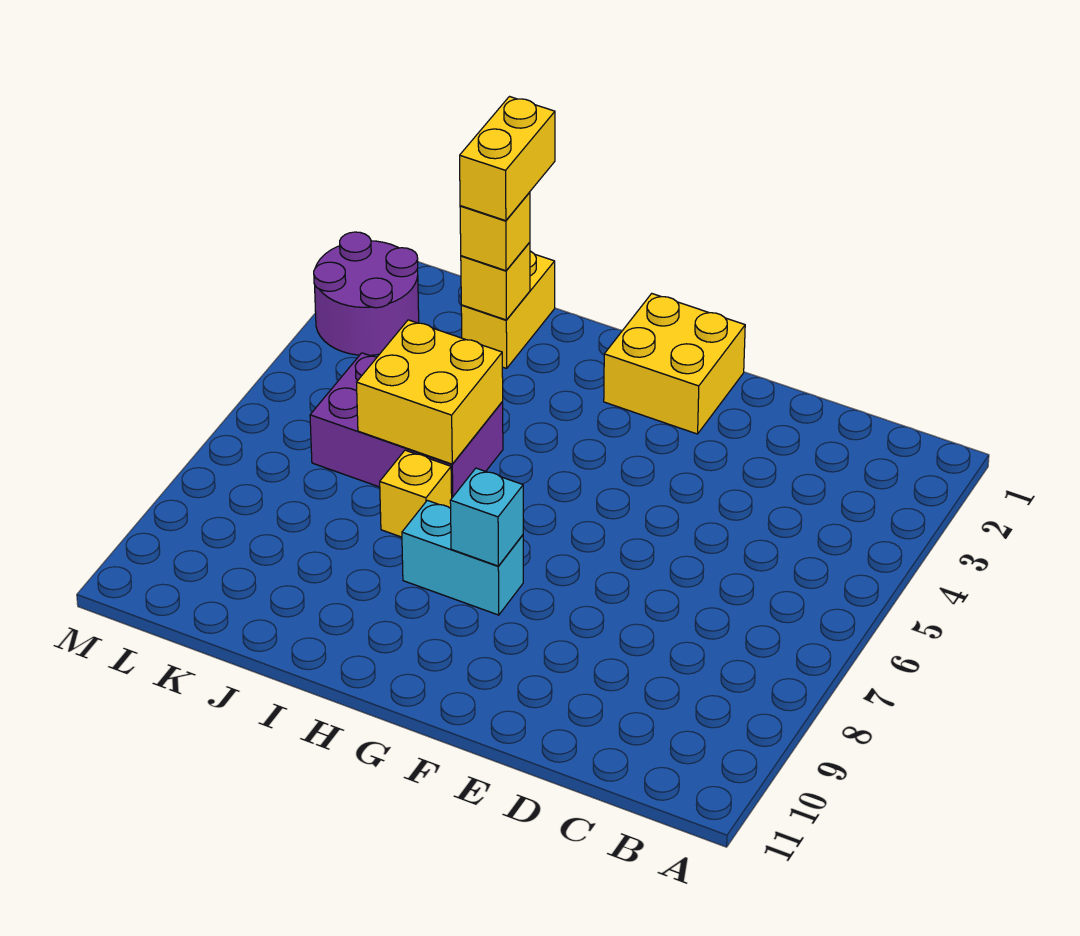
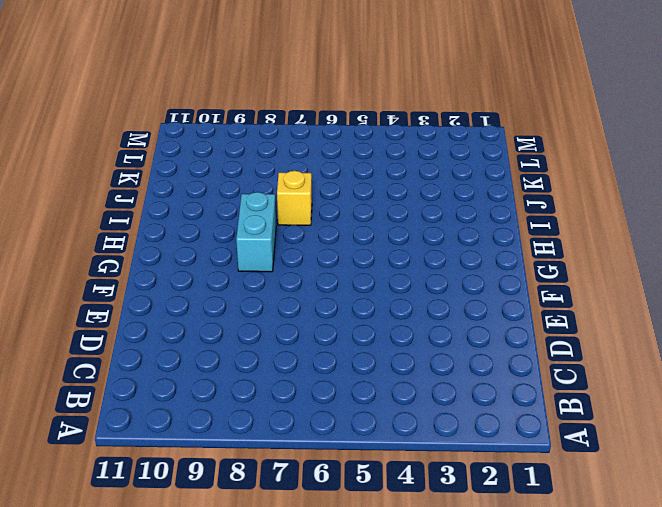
none -> yellow brick F1:G2 level 1
none -> purple brick I5:K6 level 1

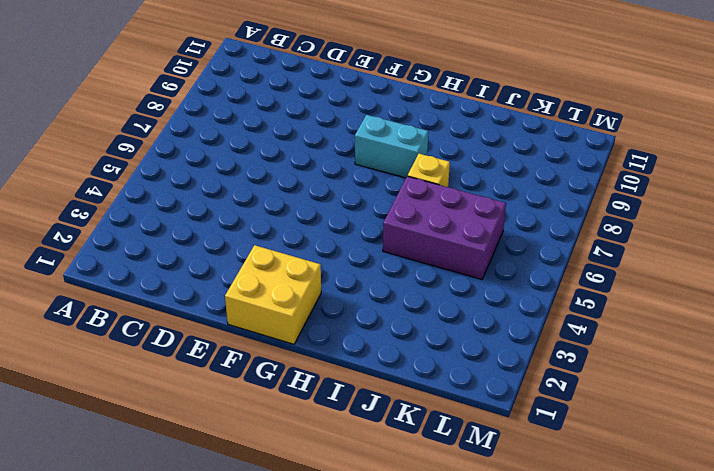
none -> yellow brick J1:J2 level 1
none -> purple round brick L2:M3 level 1

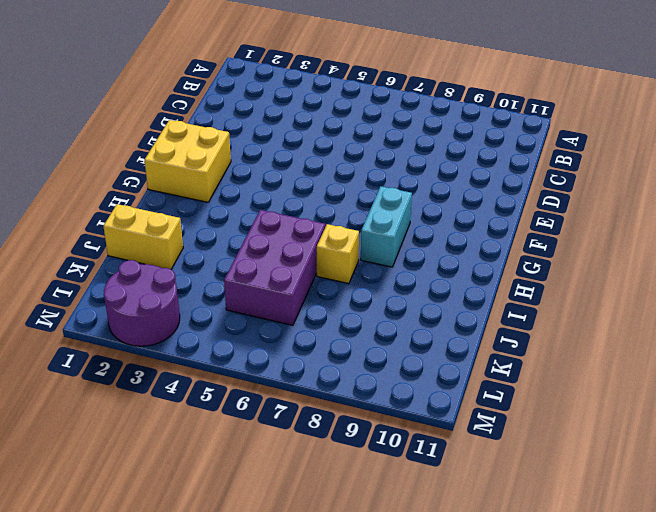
none -> cyan brick G8 level 2
none -> yellow brick I5:J6 level 2

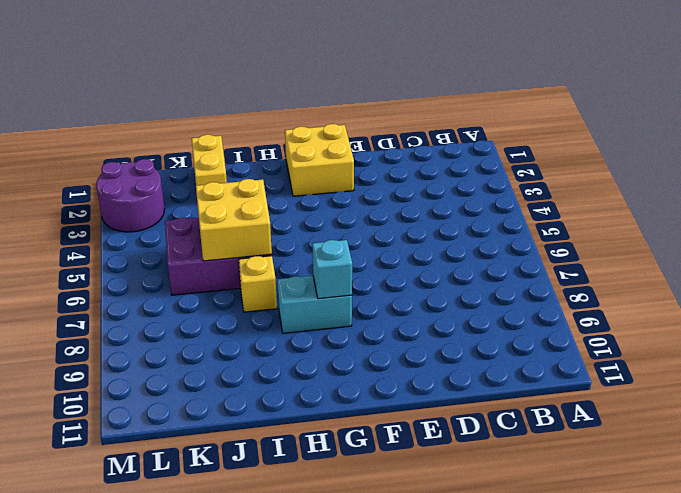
none -> yellow brick J2 level 2
none -> yellow brick J2 level 3

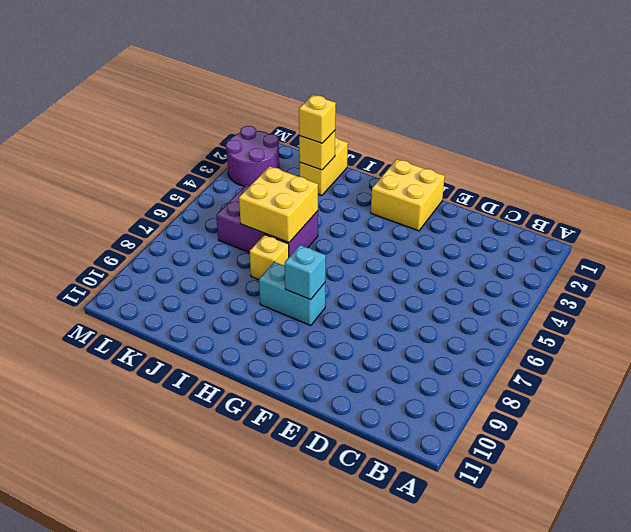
none -> yellow brick J1:J2 level 4

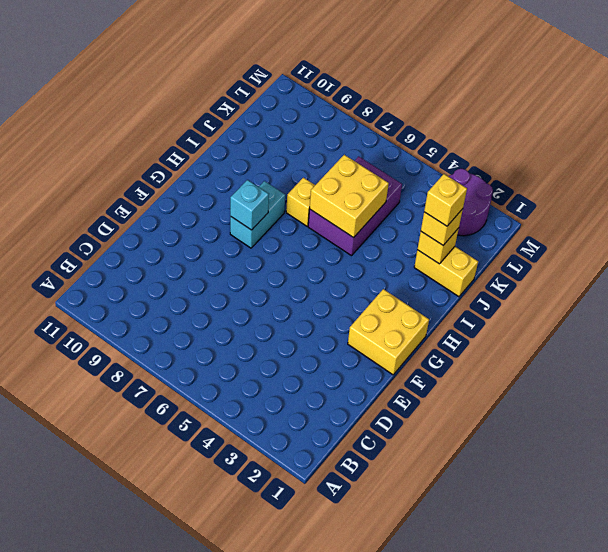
yellow brick J2 level 4 -> yellow brick J1:J2 level 4

